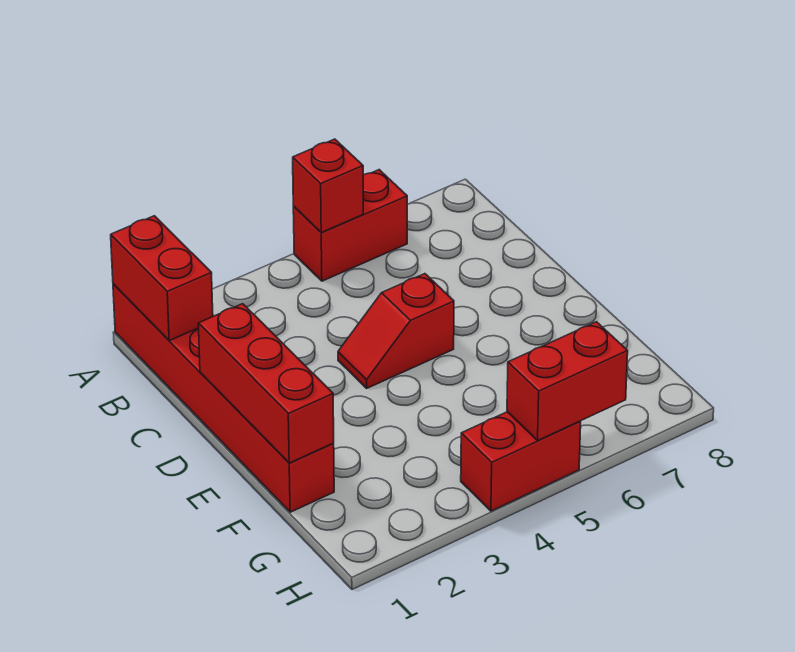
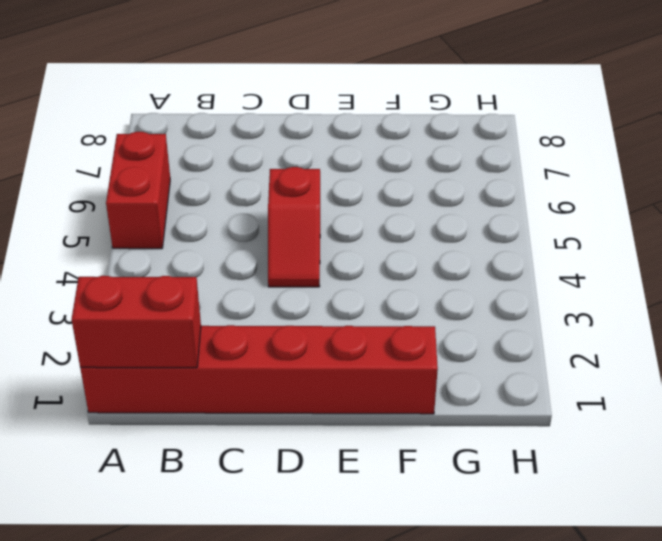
none -> red brick H4:H5 level 1
none -> red brick A5 level 2

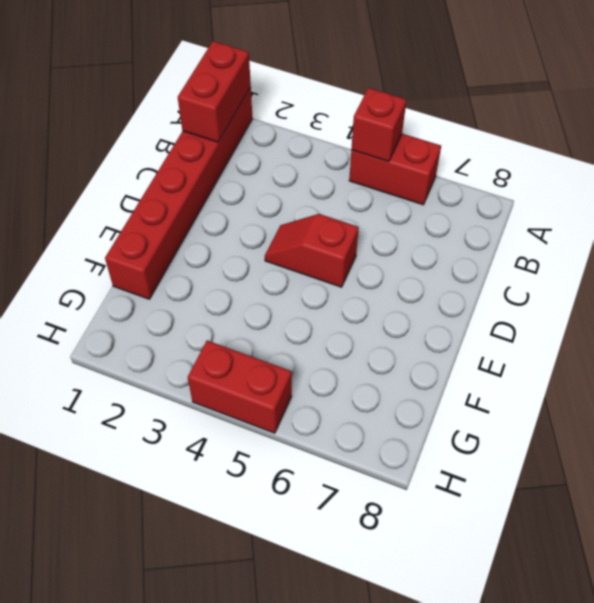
none -> red brick D1:F1 level 2
none -> red brick H5:H6 level 2

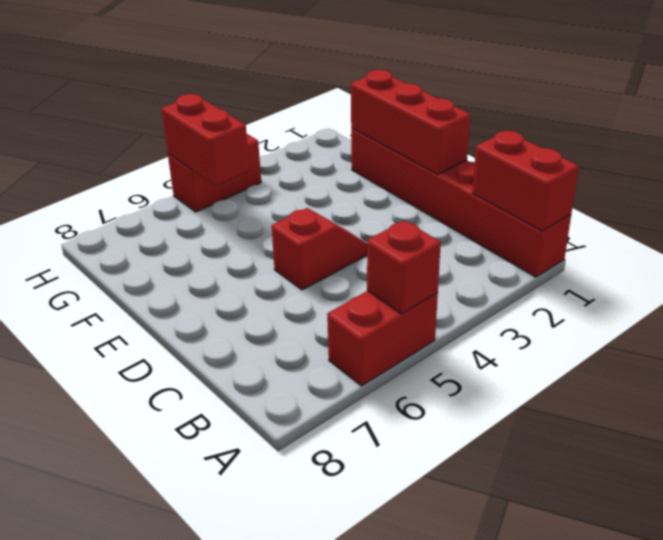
red brick G5:H5 level 2 -> red brick H5:H6 level 2

